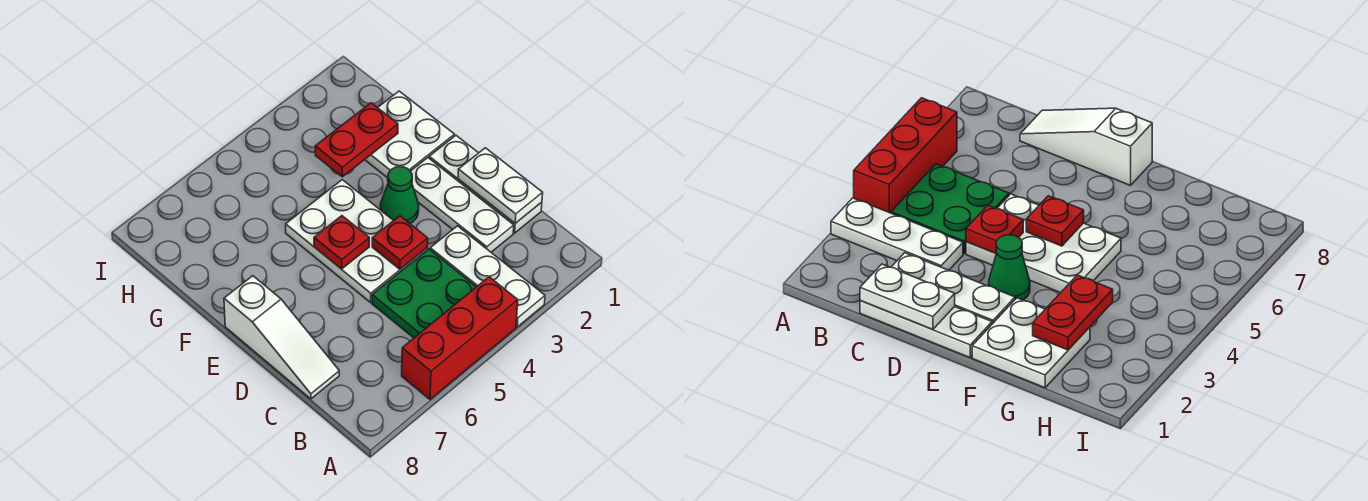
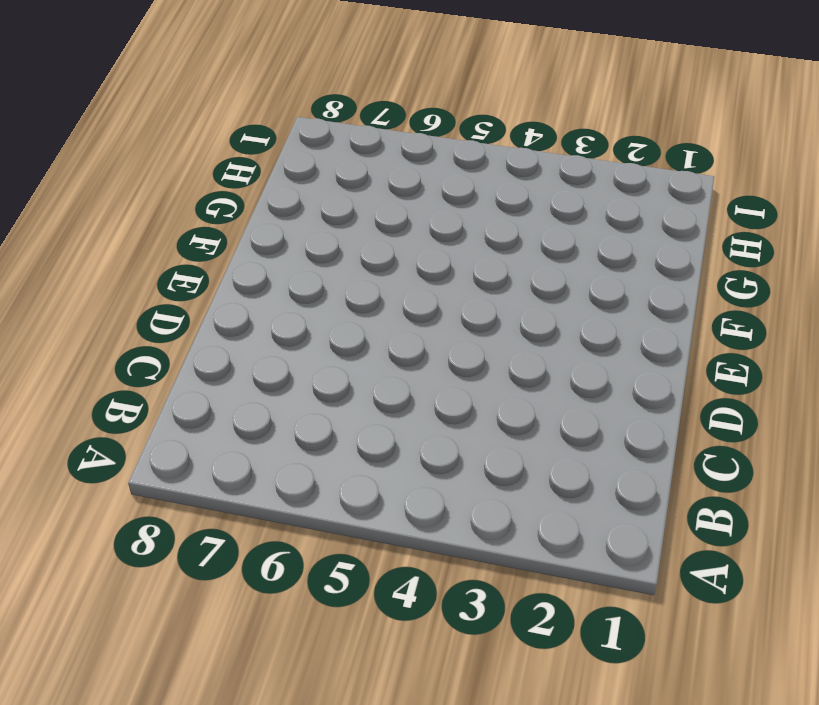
none -> white plate A3:C3 level 1
none -> red brick A4:A6 level 1
none -> green plate B4:C5 level 1

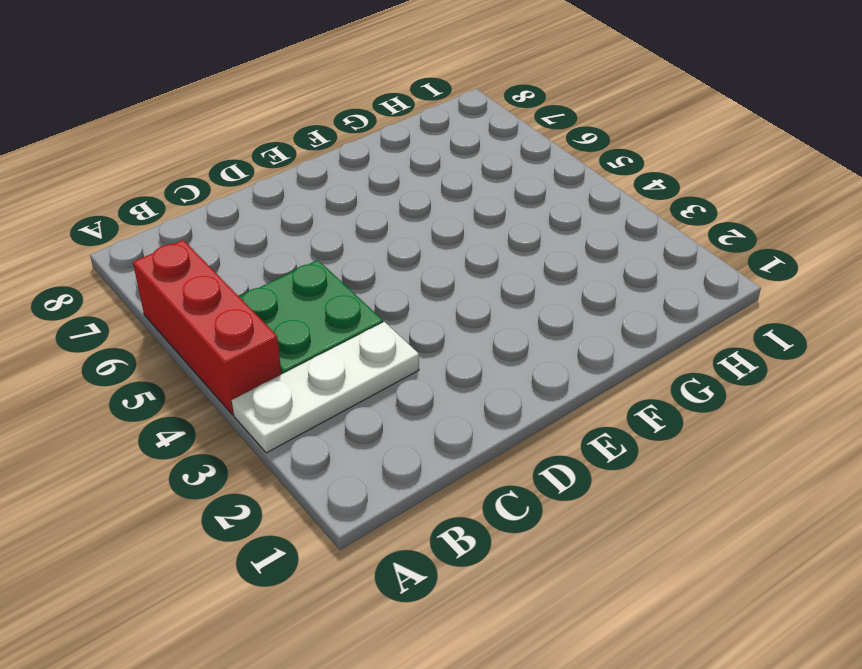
none -> white plate C1:E1 level 1
none -> white plate C2:E2 level 1
none -> white slope C8:E8 level 1 top E

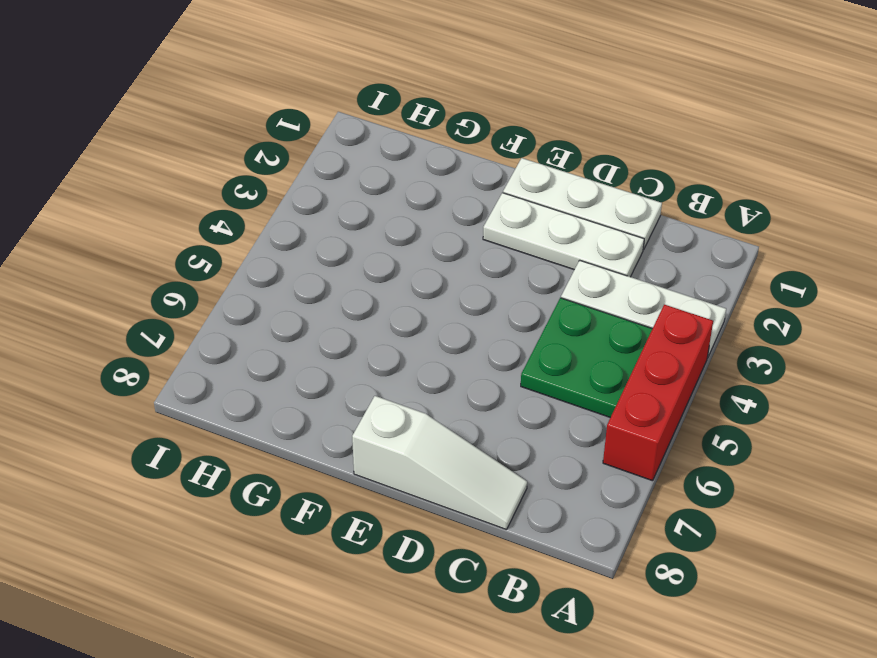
none -> white plate D4:F5 level 1
none -> green cone E3 level 1
none -> white plate F1:G2 level 1

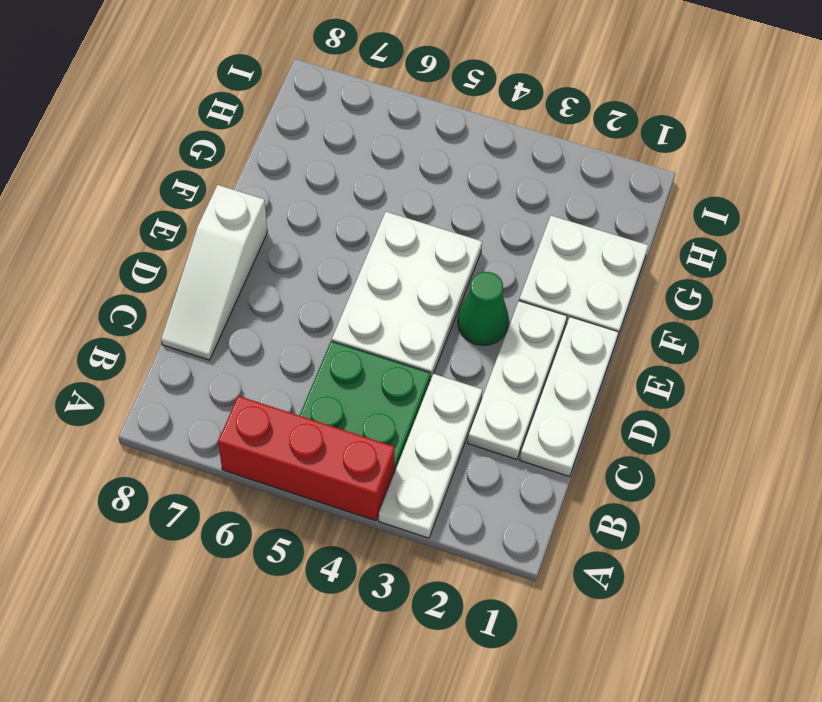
none -> white plate C1:D1 level 2
none -> red plate D4 level 2
none -> red plate E5 level 2

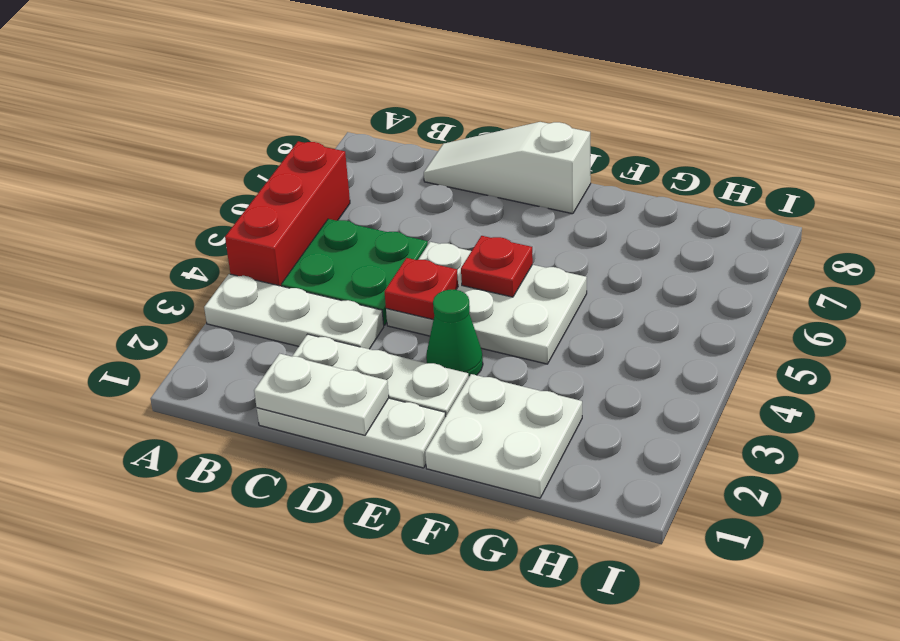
none -> red plate G2:G3 level 2

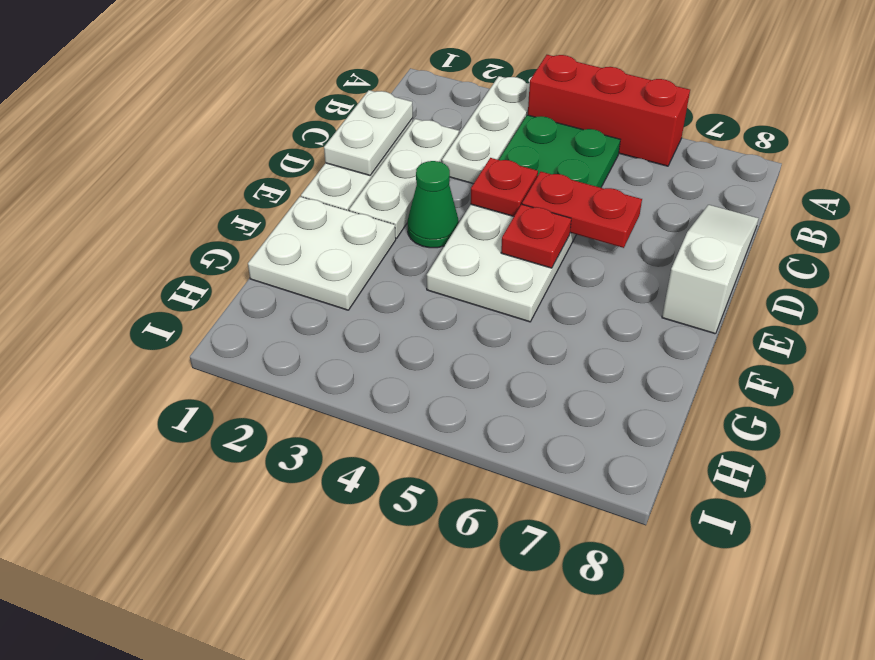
red plate D5:D6 level 2 -> red plate G2:G3 level 2

